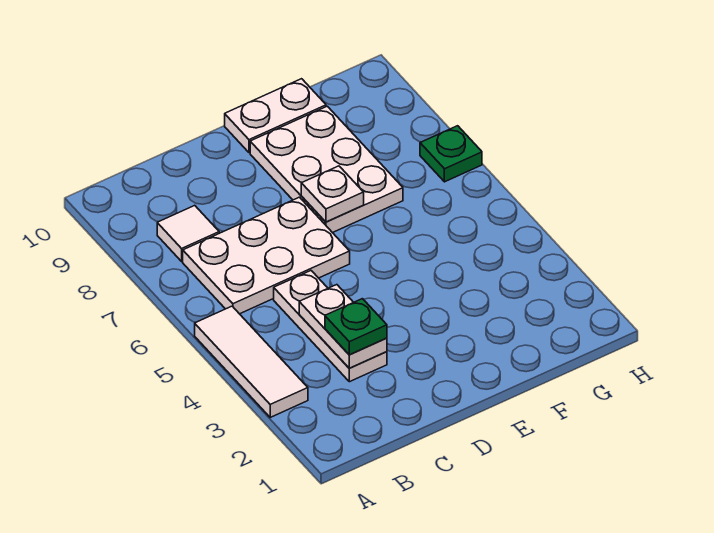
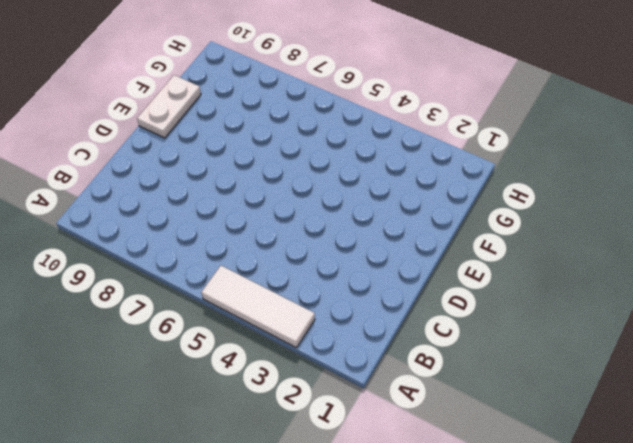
none -> white plate B6:D7 level 1
none -> white tile B8 level 1

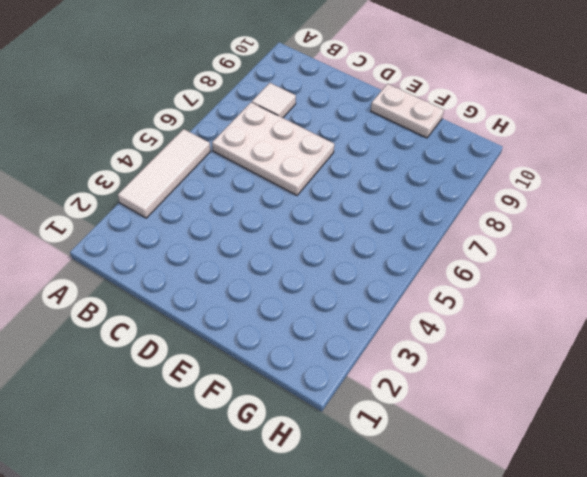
none -> white plate C3:C5 level 1
none -> white plate E7:F9 level 1

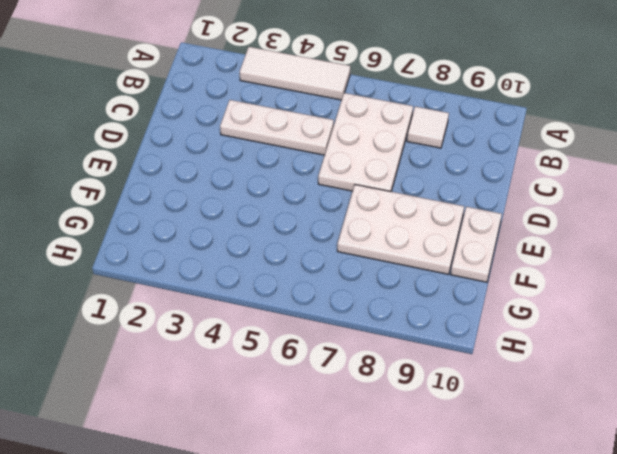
none -> green plate H7 level 1
none -> white plate C3:C4 level 2

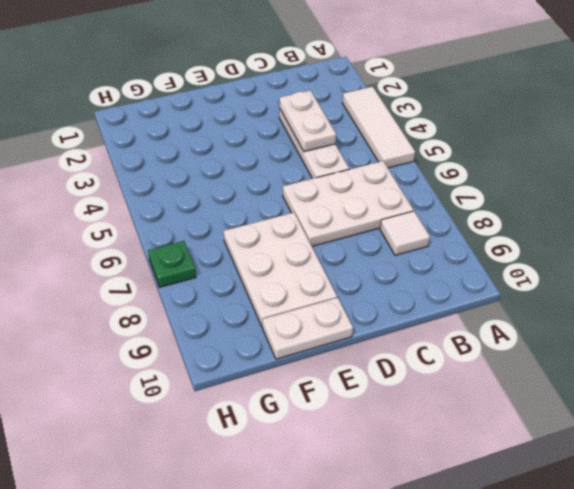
none -> white plate E7 level 2
none -> green plate C3 level 3

